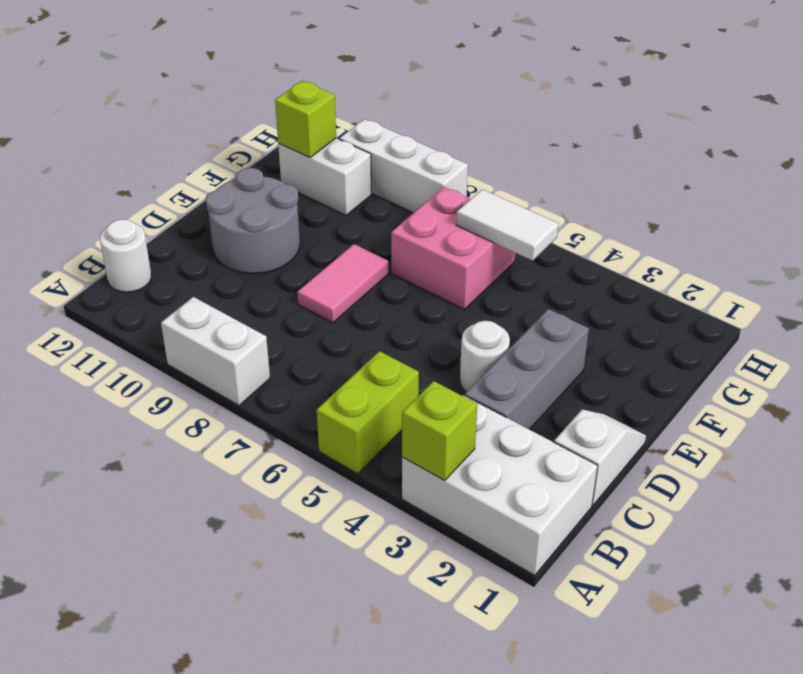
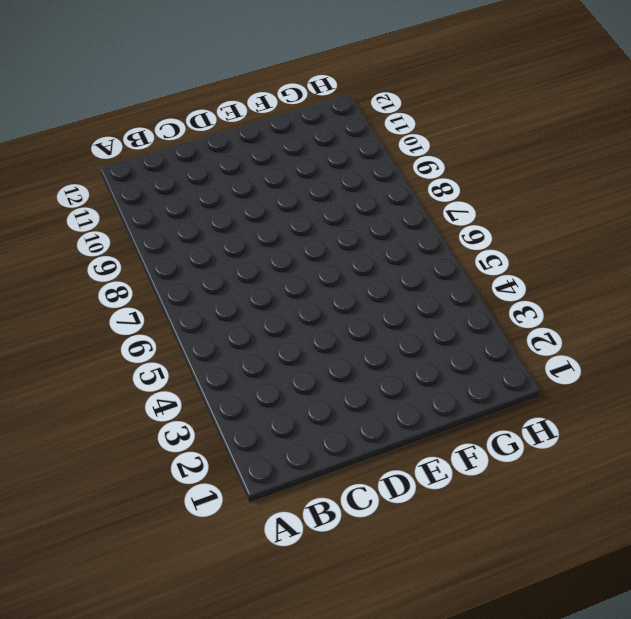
none -> white brick A1:B3 level 1
none -> lime brick A5:B5 level 1
none -> white brick A8:A9 level 1

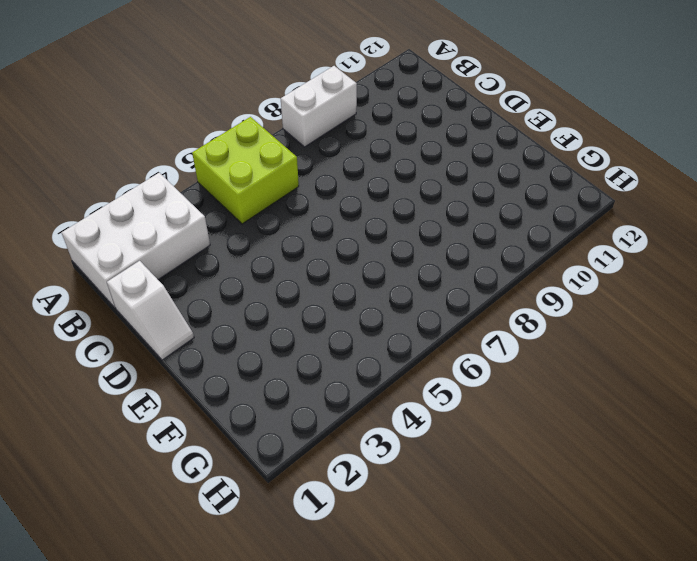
lime brick A5:B6 level 1 -> lime brick A5:B5 level 1
none -> white round brick B12 level 1
none -> grey brick C3:E3 level 1
none -> white round brick D4 level 1

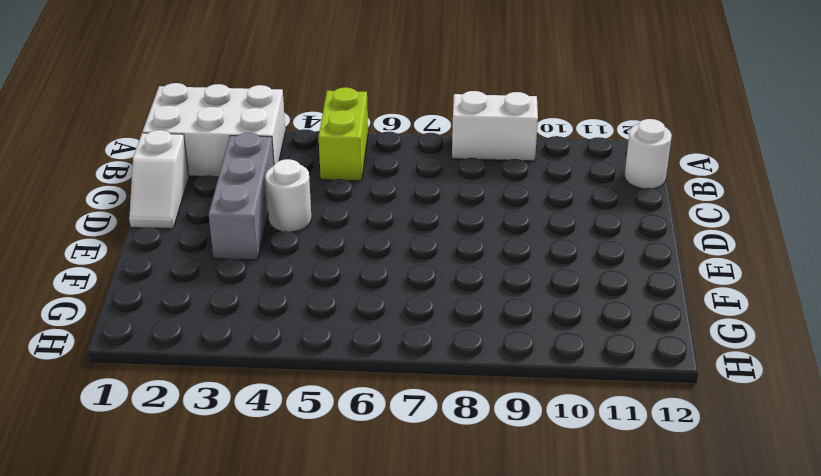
none -> pink tile D8:E8 level 1
none -> grey round brick D10:E11 level 1
none -> pink brick F6:G7 level 1

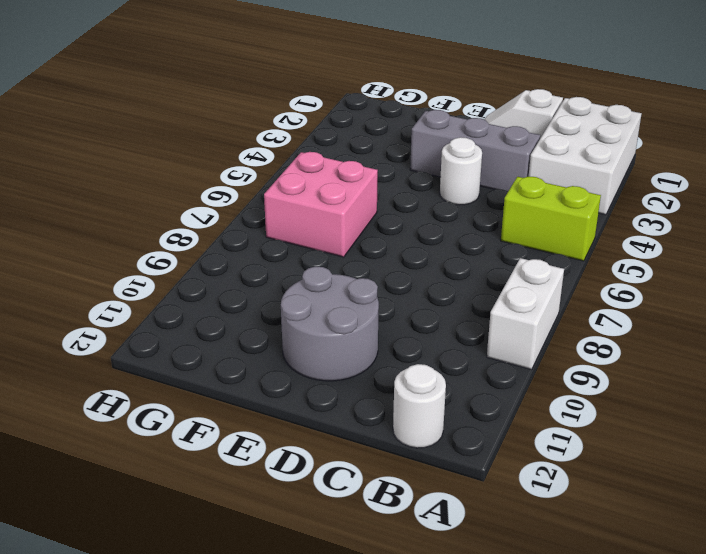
none -> pink tile D8:E8 level 1
none -> white brick G10:G11 level 1
none -> white brick H8:H10 level 1

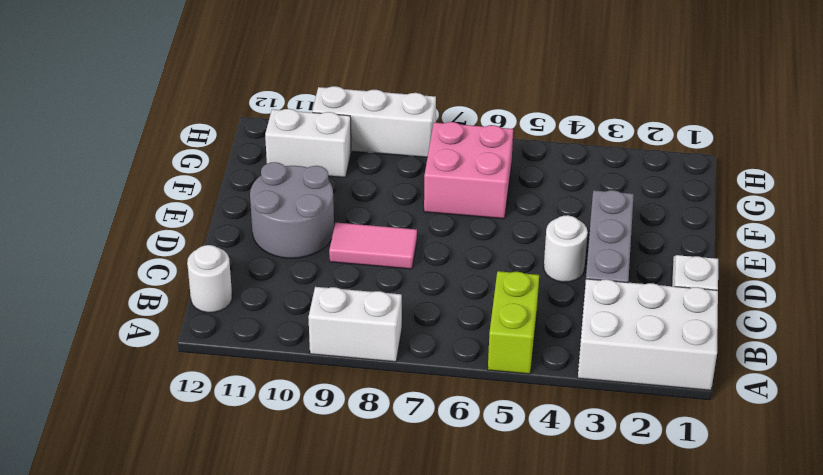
pink tile D8:D9 level 1 -> pink tile D8:E8 level 1
none -> lime brick A3 level 2
none -> white tile G5:G6 level 2
none -> lime brick G11 level 2

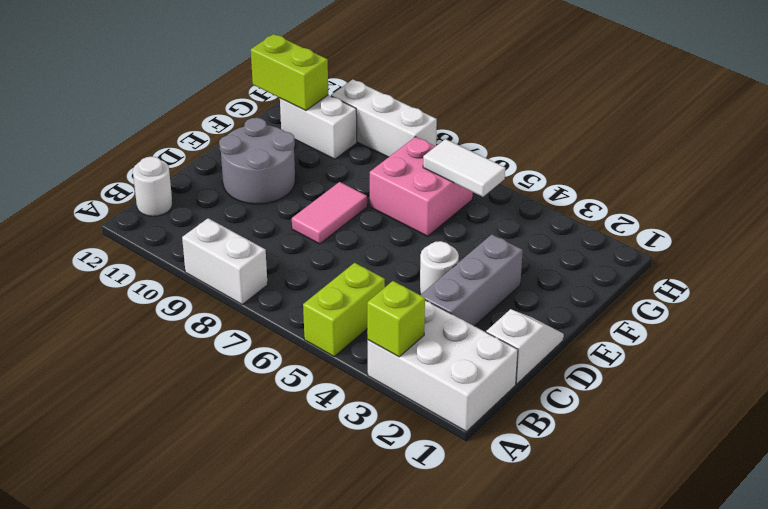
lime brick G11:G12 level 2 -> lime brick G11 level 2

